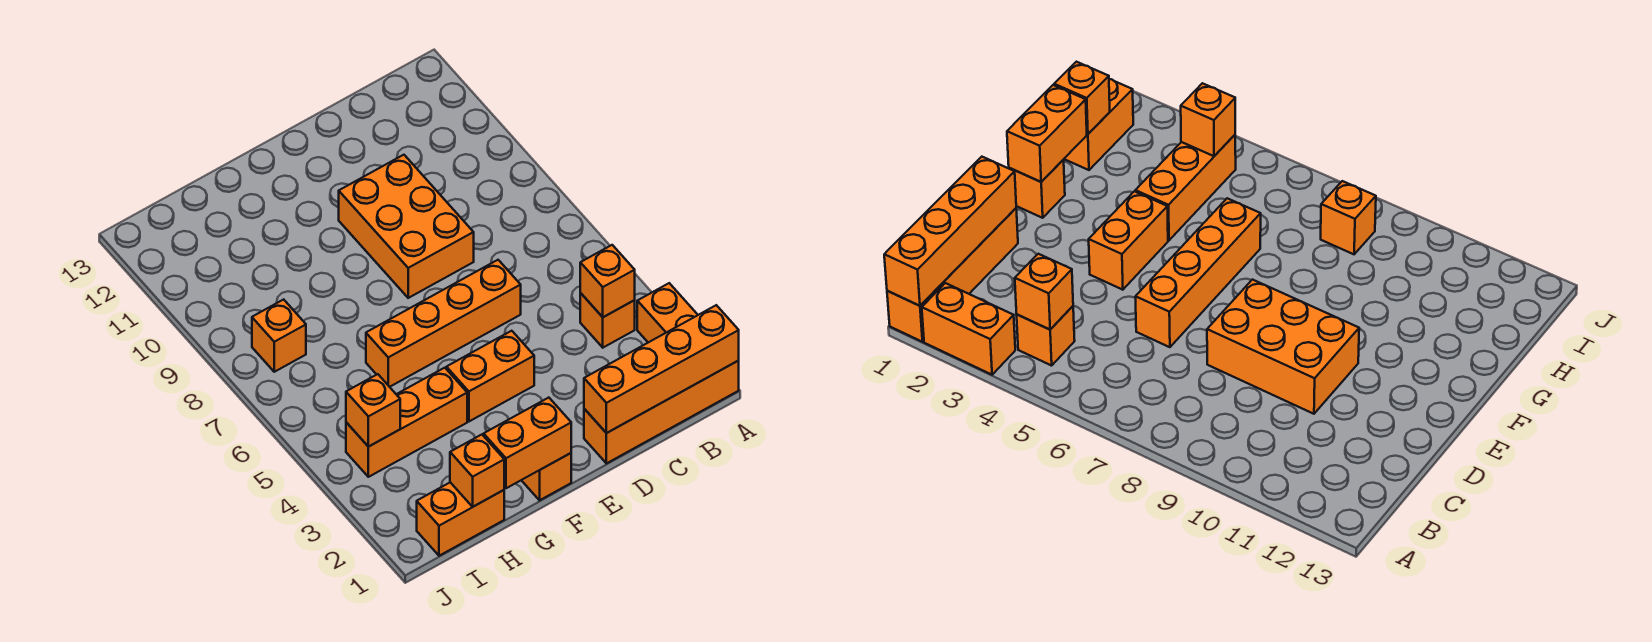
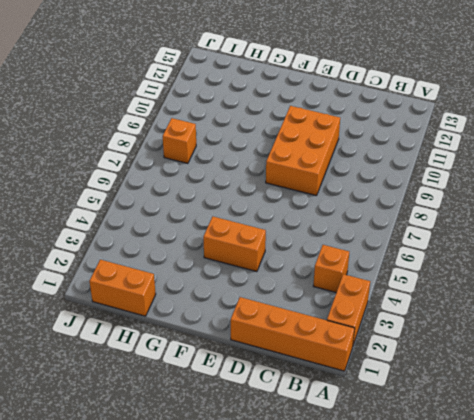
none -> orange brick D6:G6 level 1
none -> orange brick F1 level 1
none -> orange brick G4:I4 level 1

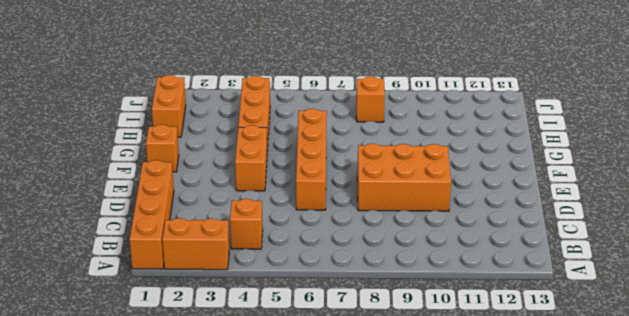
none -> orange brick A1:D1 level 2
none -> orange brick B4 level 2
none -> orange brick F1:G1 level 2

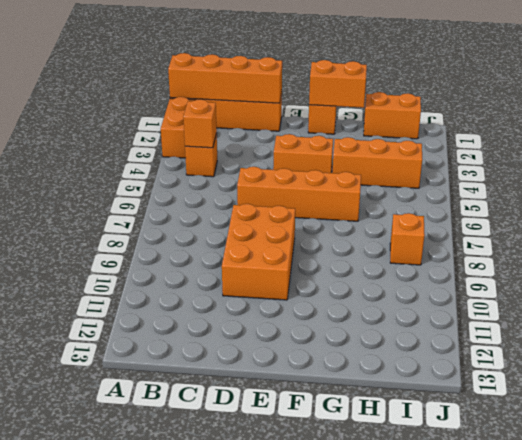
none -> orange brick H1 level 2
none -> orange brick I4 level 2

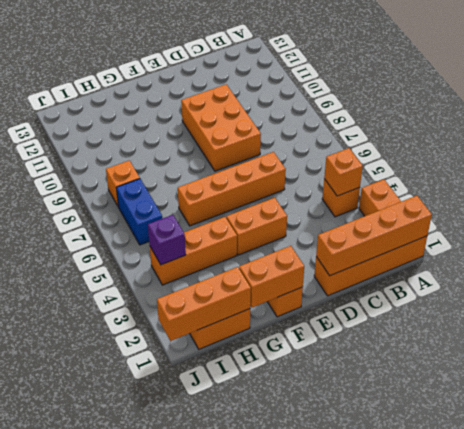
orange brick H1:J1 level 2 -> orange brick H1 level 2
purple brick I4 level 2 -> orange brick I4 level 2
blue brick I6:I7 level 1 -> none

